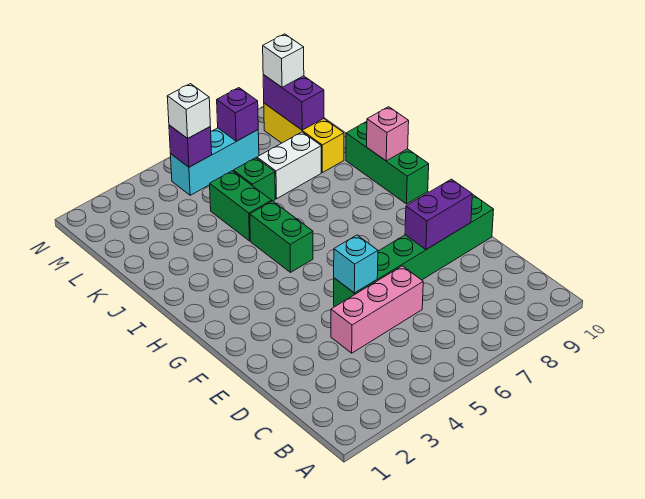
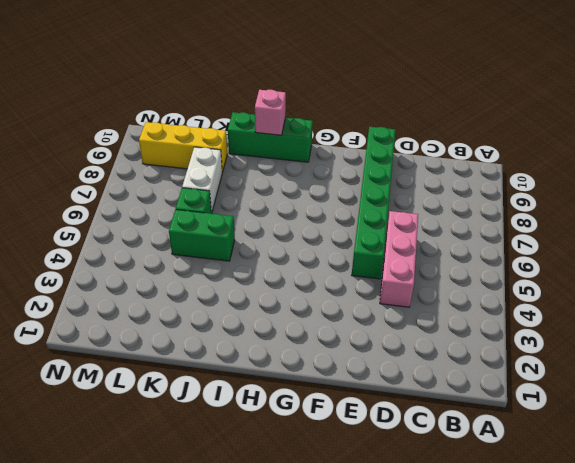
none -> green brick H5:I5 level 1
none -> cyan brick M5:M7 level 1
none -> cyan brick E5 level 2

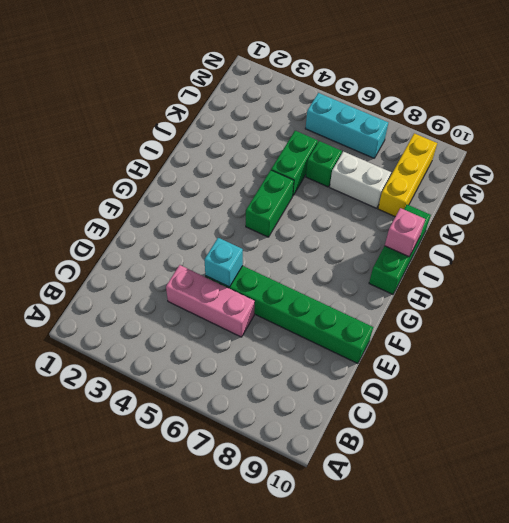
none -> purple brick E8:E9 level 2
none -> purple brick L9:M9 level 2
none -> purple brick M5 level 2

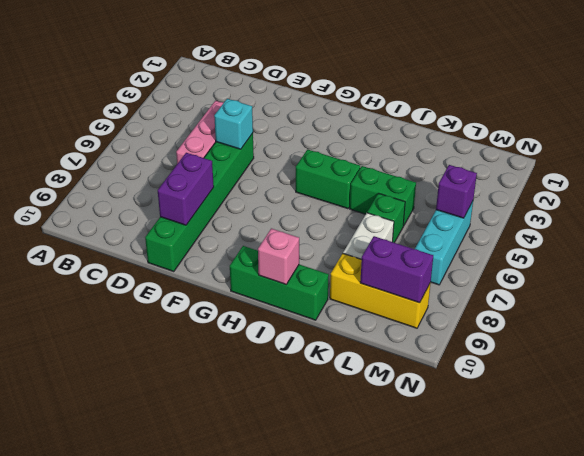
none -> purple brick M7 level 2
none -> white brick M5 level 3
none -> white brick M9 level 3

